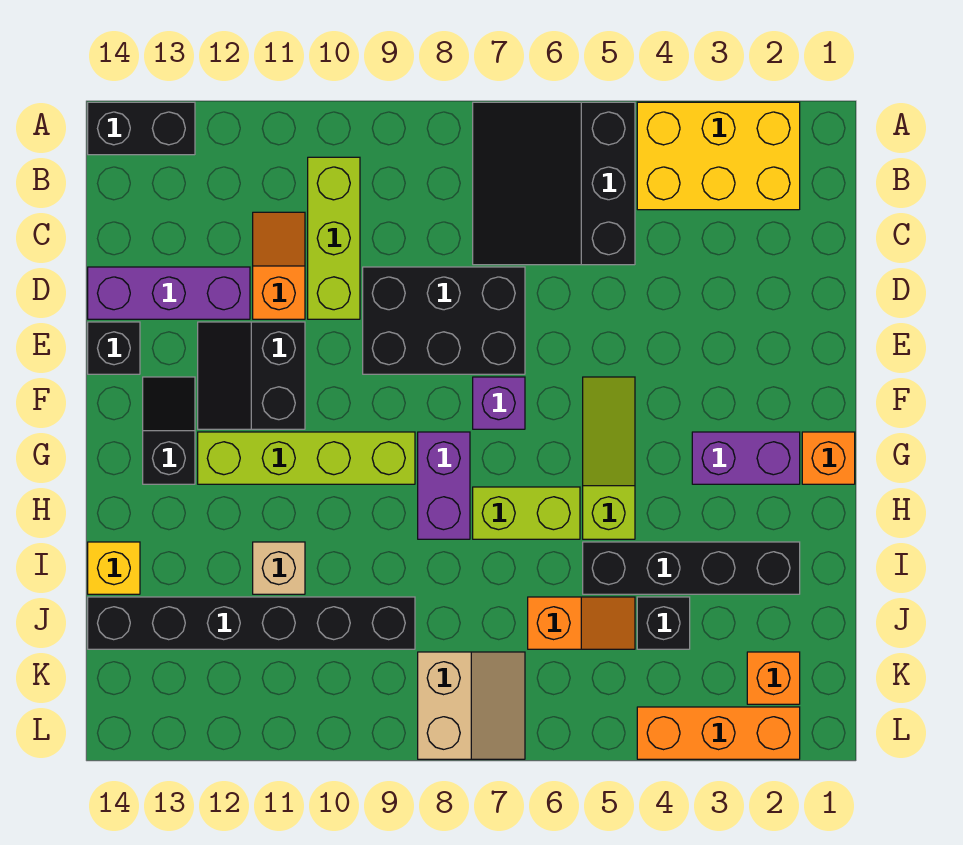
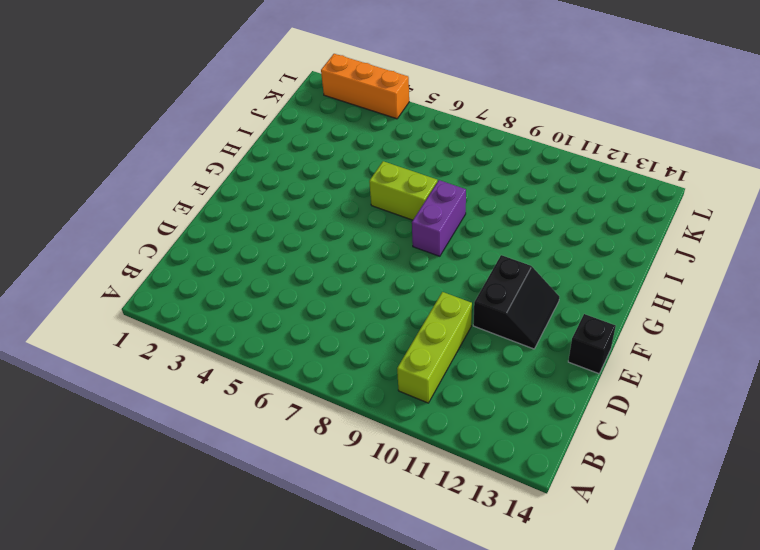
none -> yellow brick A2:B4 level 1
none -> black slope A5:C7 level 1 top 5
none -> black brick A13:A14 level 1

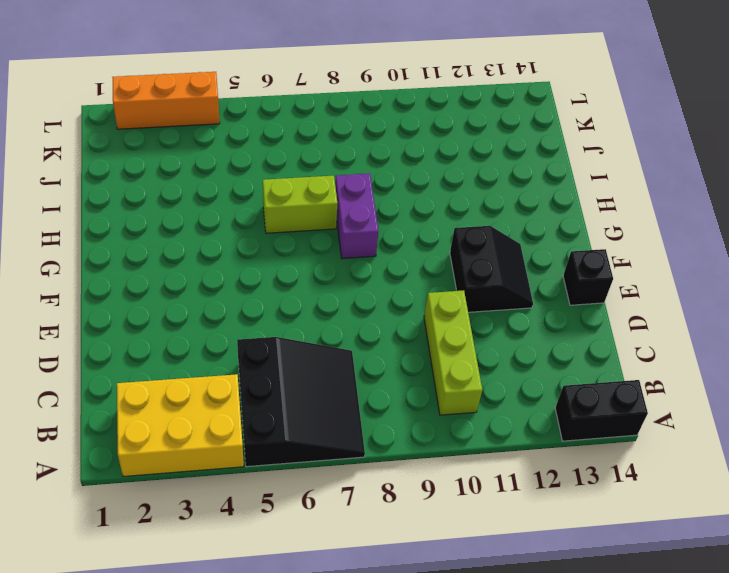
none -> orange slope C11:D11 level 1 top D
none -> black brick D7:E9 level 1
none -> purple brick D12:D14 level 1

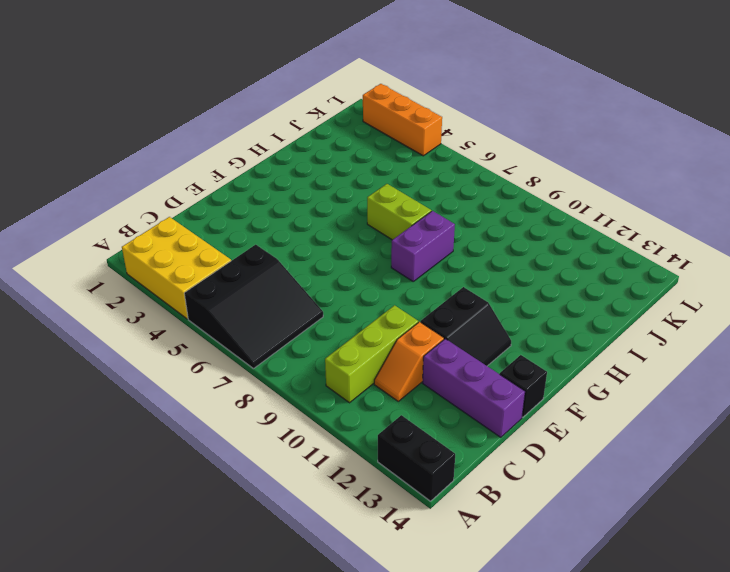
none -> black brick D7:E9 level 1
none -> lime slope F5:H5 level 1 top H
none -> purple brick F7 level 1

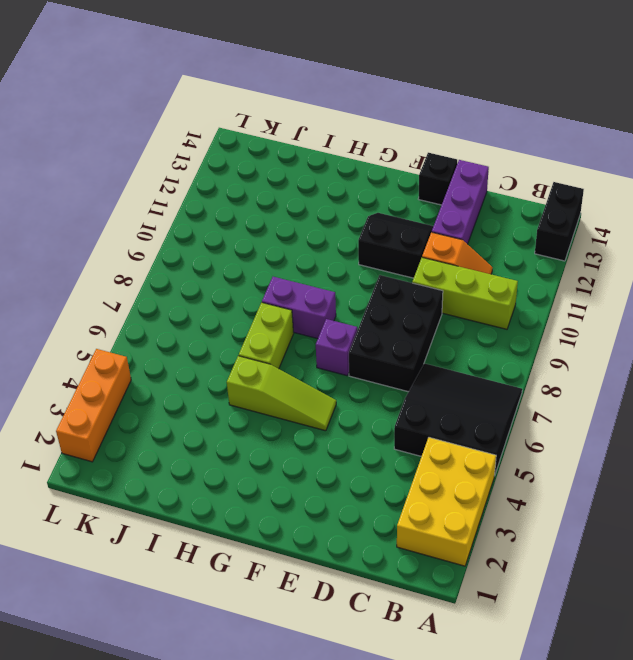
none -> black slope F13:G13 level 1 top G
none -> orange brick G1 level 1
none -> purple brick G2:G3 level 1

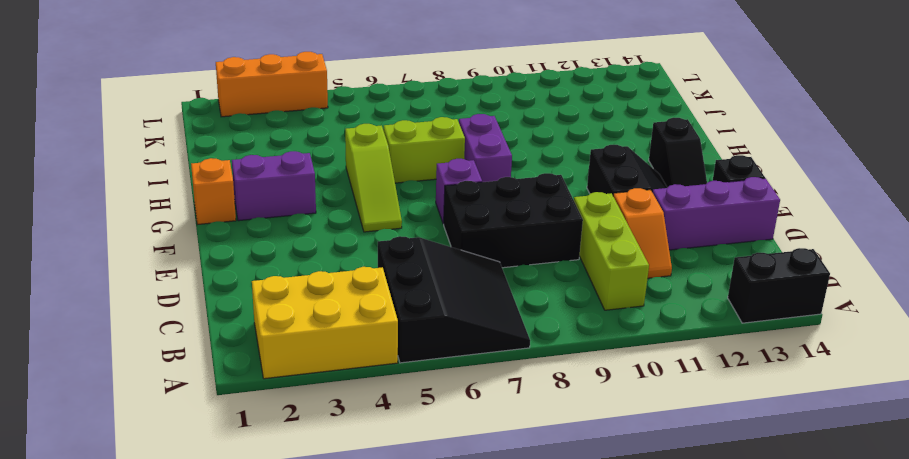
none -> lime brick G9:G12 level 1
none -> black brick I2:I5 level 1
none -> tan brick I11 level 1

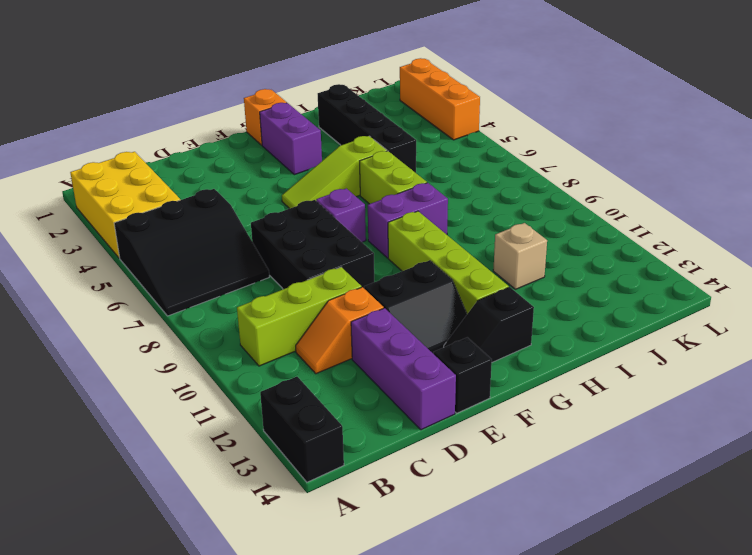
none -> yellow brick I14 level 1
none -> black brick J4 level 1
none -> orange slope J5:J6 level 1 top 6

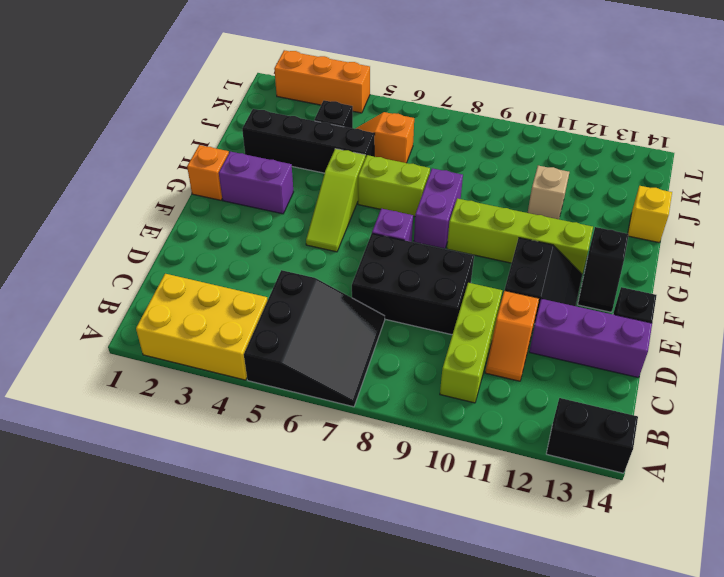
none -> black brick J9:J14 level 1
none -> orange brick K2 level 1
none -> tan slope K7:L8 level 1 top 8

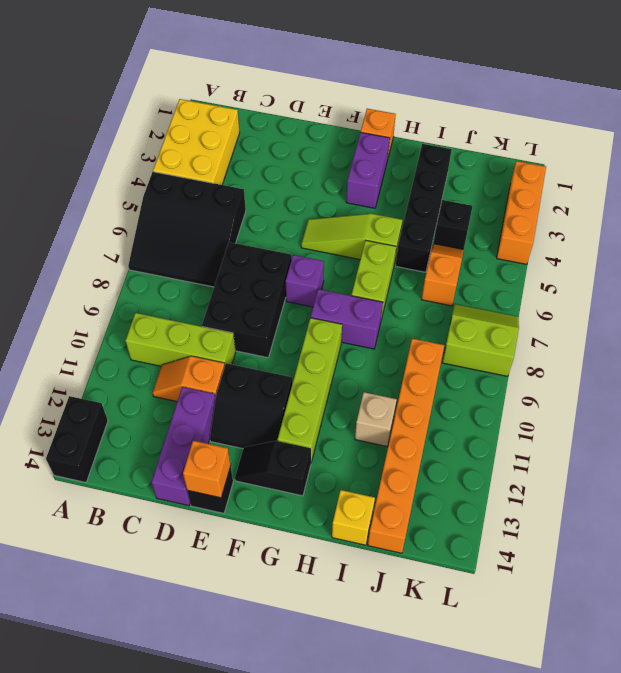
orange brick E14 level 2 -> orange brick K2 level 1
orange brick J9:J14 level 1 -> black brick J9:J14 level 1
lime slope K7:L8 level 1 top 8 -> tan slope K7:L8 level 1 top 8

